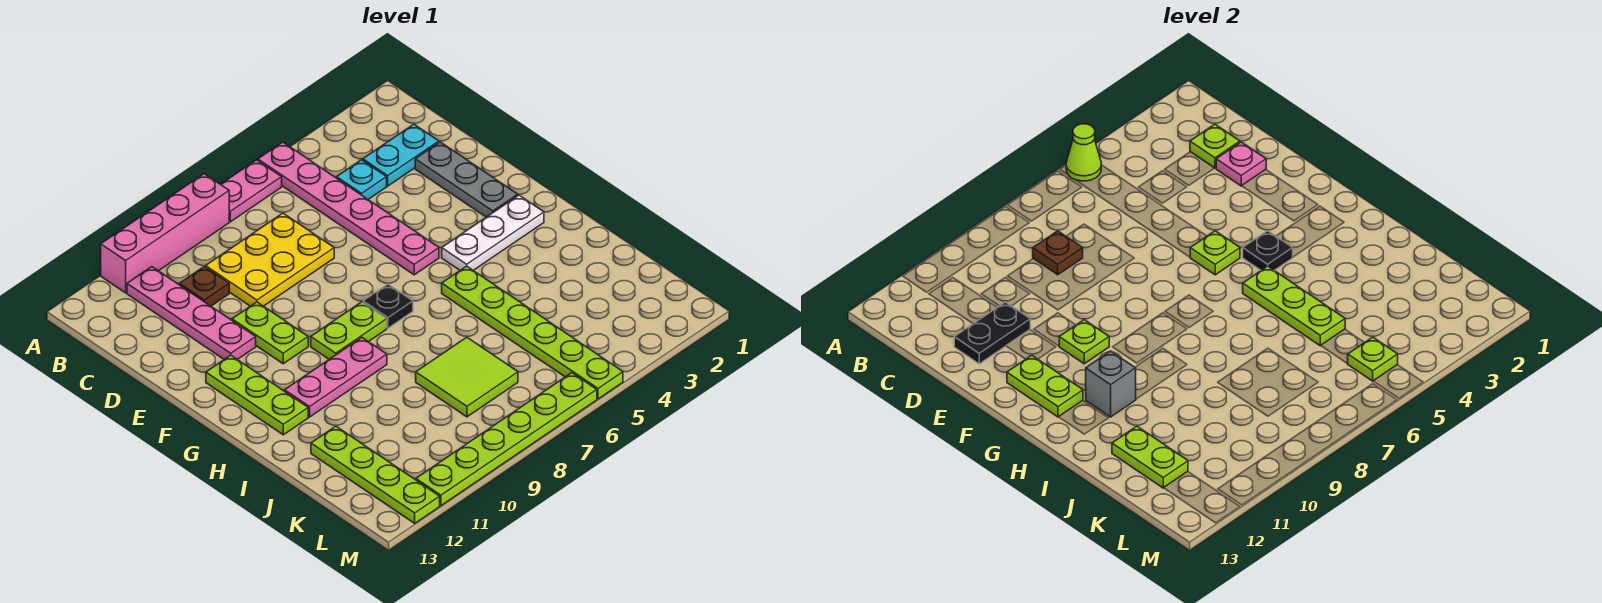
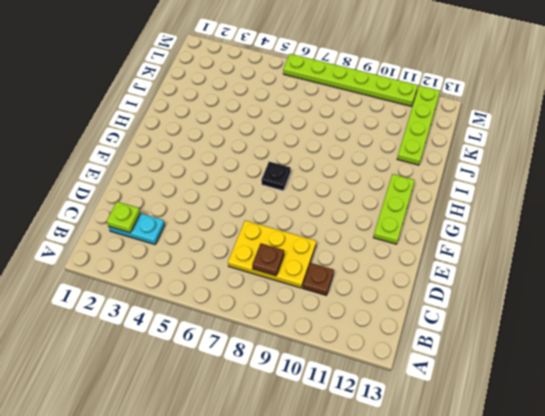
none -> pink plate A5:F5 level 1
none -> pink plate A6:A7 level 1
none -> pink brick A8:A11 level 1
none -> pink plate B11:E11 level 1

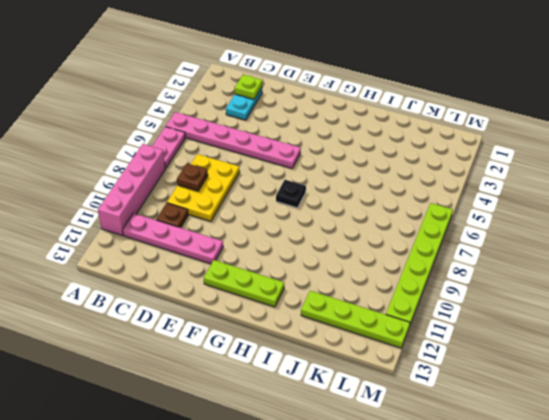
none -> cyan plate C4 level 1
none -> grey plate D2:F2 level 1
none -> lime plate E10:F10 level 1
none -> white plate G2:G4 level 1

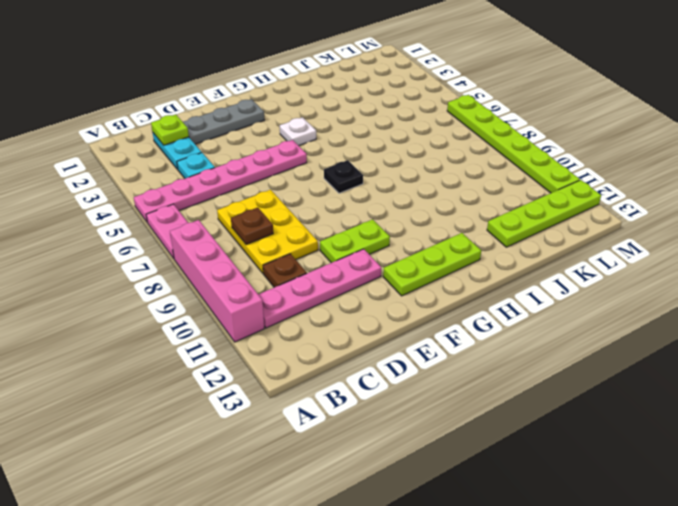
white plate G4 level 1 -> white plate G2:G4 level 1
none -> lime plate G8:G9 level 1
none -> lime plate H5:M5 level 1
none -> pink plate H9:H11 level 1
none -> lime tile J7:K8 level 1

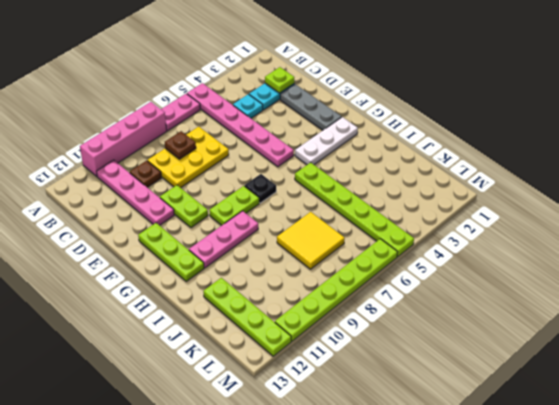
yellow tile J7:K8 level 1 -> lime tile J7:K8 level 1
none -> lime cone A5 level 2
none -> pink plate D2 level 2
none -> black plate D11:D12 level 2
none -> lime plate F5 level 2

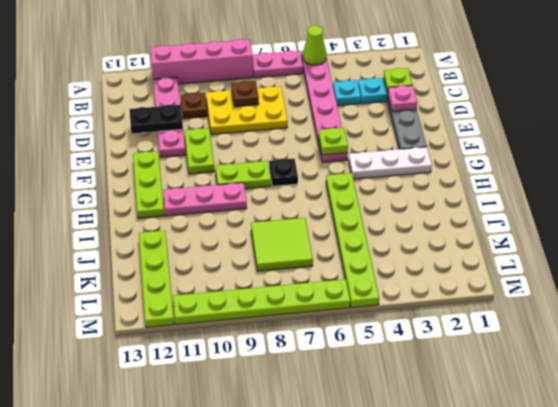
none -> lime plate F10 level 2
none -> lime plate F12:G12 level 2
none -> black plate G4 level 2
none -> lime plate H5:J5 level 2

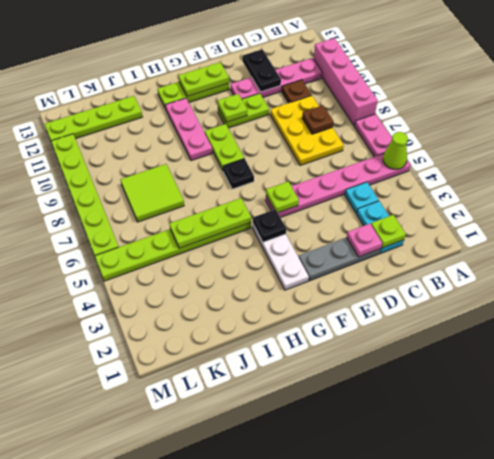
none -> grey brick H11 level 2
none -> lime plate J12:K12 level 2
none -> lime plate L5 level 2

